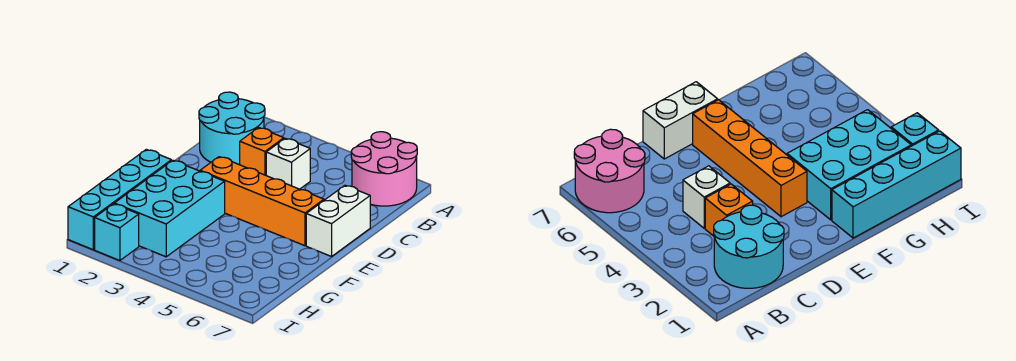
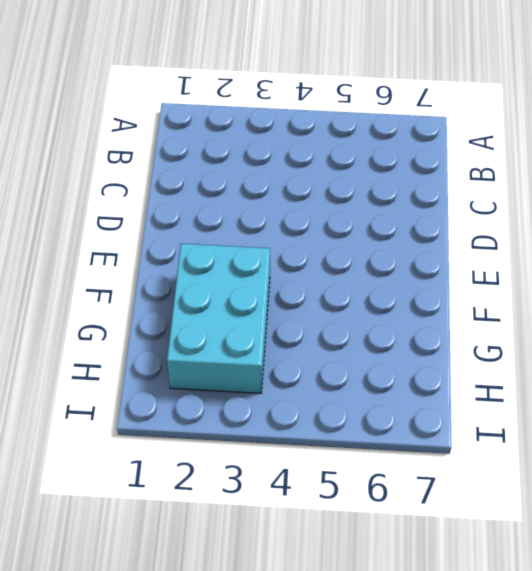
none -> pink round brick A6:B7 level 1
none -> cyan round brick B1:C2 level 1

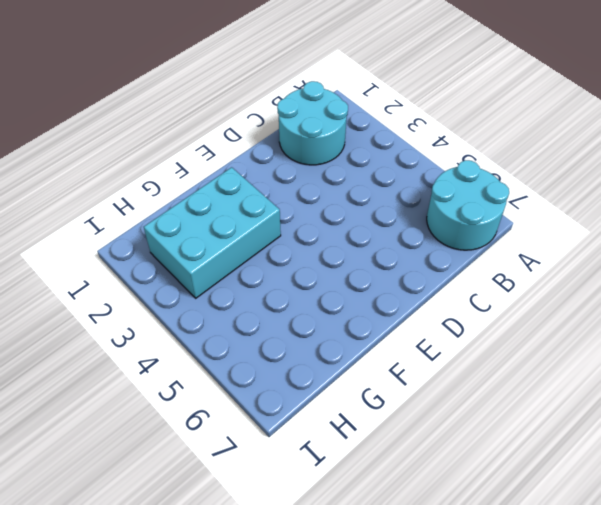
cyan round brick A6:B7 level 1 -> pink round brick A6:B7 level 1
none -> orange brick C3 level 1
none -> white brick C4 level 1

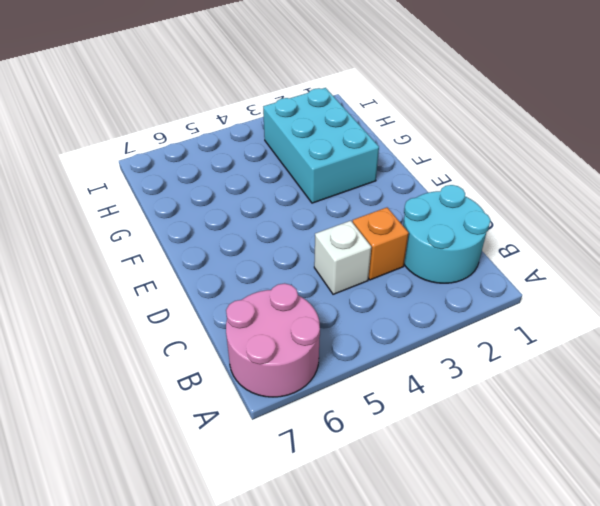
none -> white brick D7:E7 level 1
none -> orange brick E3:E6 level 1

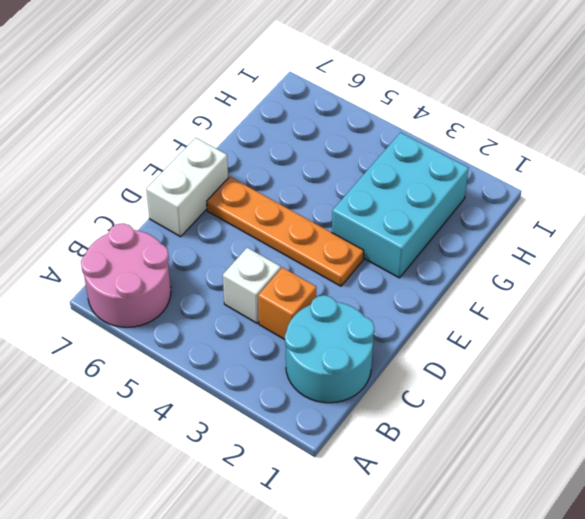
orange plate E3:E6 level 1 -> orange brick E3:E6 level 1
none -> cyan brick F1:I1 level 1
none -> cyan brick I2 level 1

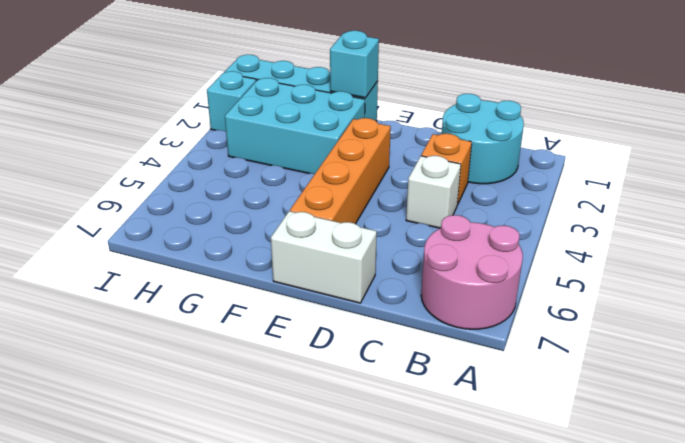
cyan brick F1 level 2 -> none

